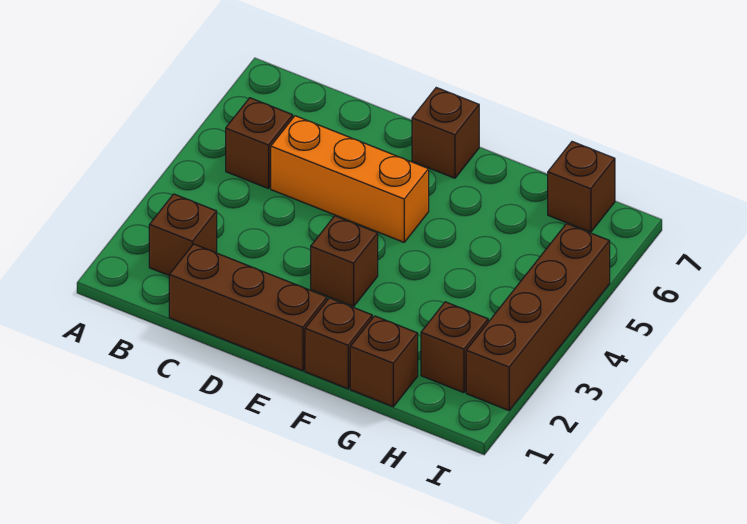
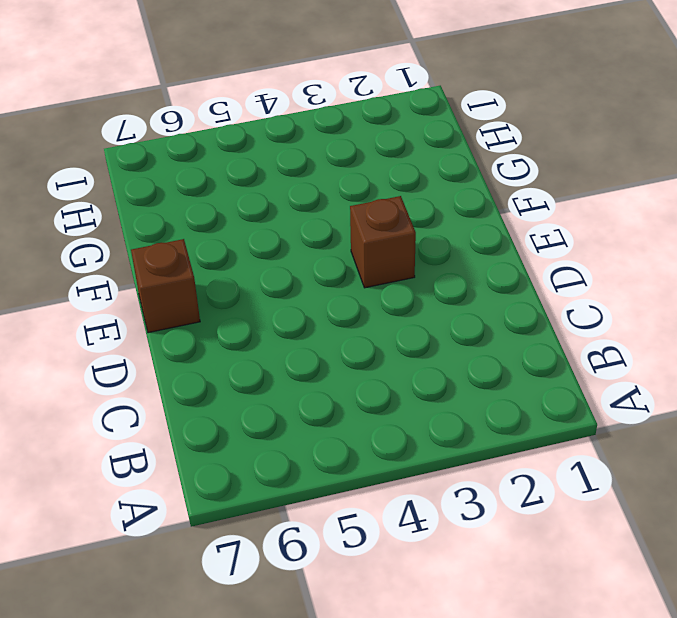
none -> brown brick B2 level 1
none -> brown brick B5 level 1

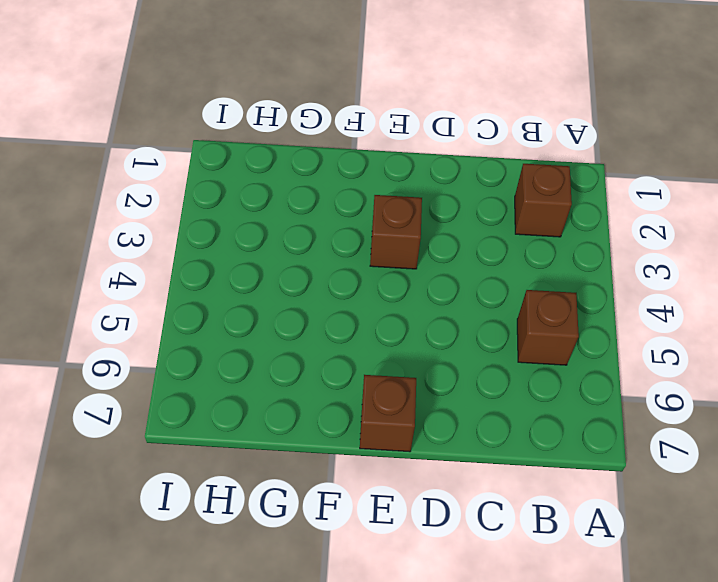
none -> brown brick C1:E1 level 1
none -> orange brick C5:E5 level 1

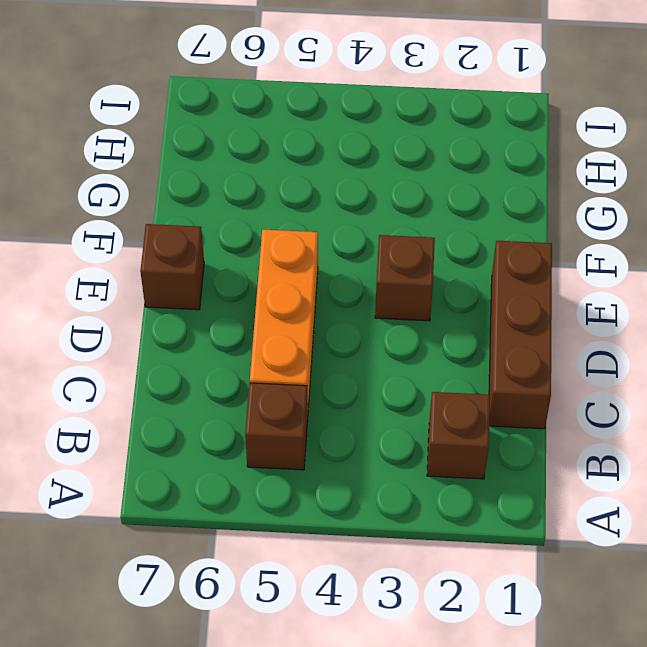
none -> brown brick F1 level 1
none -> brown brick G1 level 1

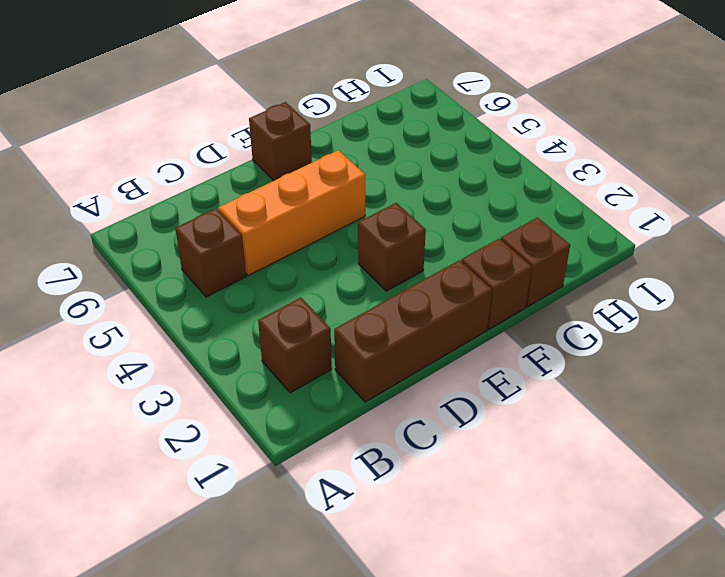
none -> brown brick H2 level 1
none -> brown brick H7 level 1

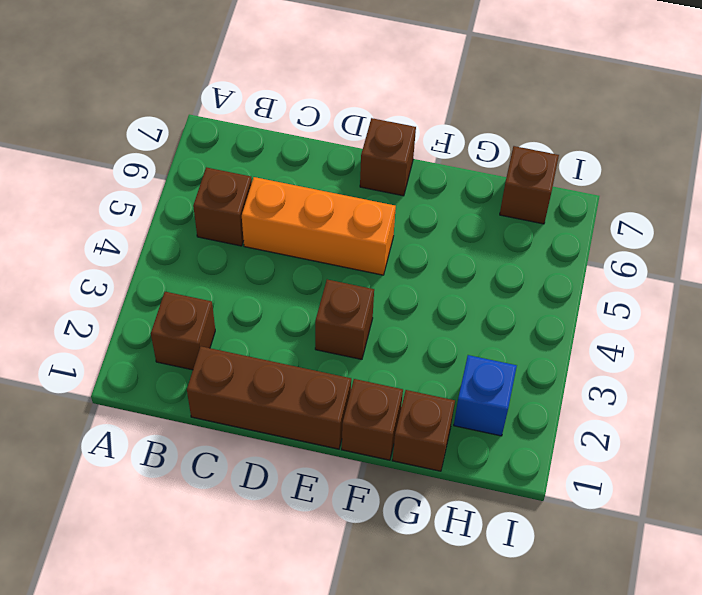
blue brick H2 level 1 -> brown brick H2 level 1
none -> brown brick I2:I5 level 1

